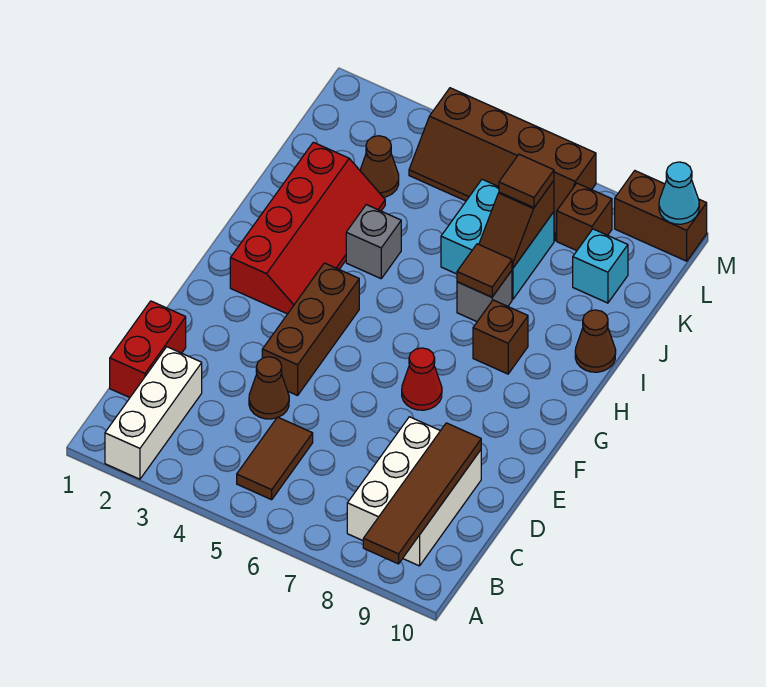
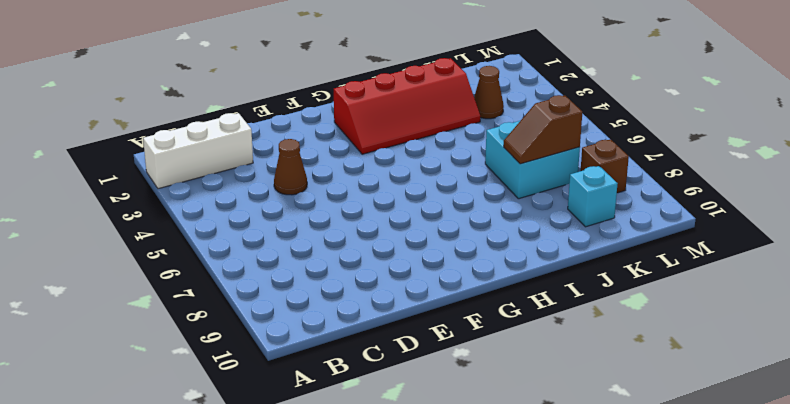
none -> brown tile B5:C5 level 1
none -> white brick B8:D9 level 1
none -> red brick C1:D1 level 1

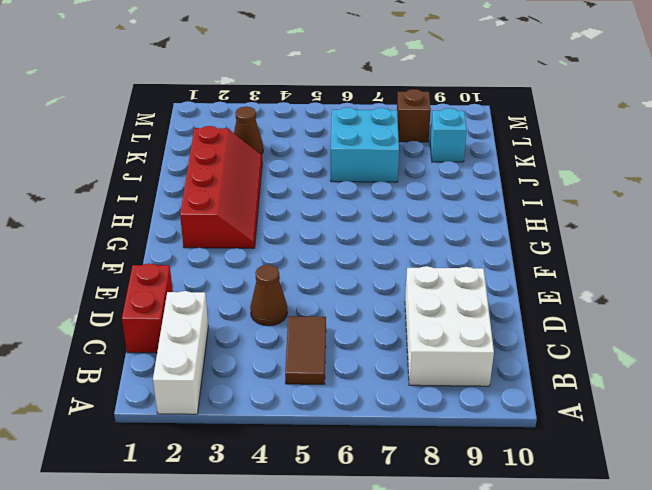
none -> brown brick E4:G4 level 1
none -> red cone F7 level 1
none -> brown brick H8 level 1

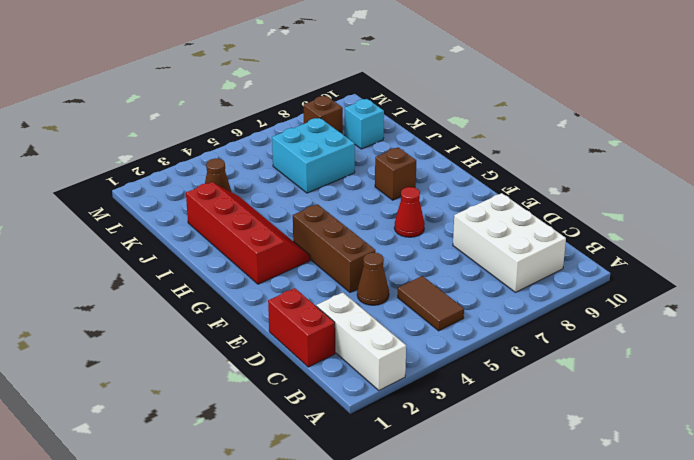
none -> grey brick I4 level 1
none -> grey brick I7 level 1
none -> brown cone I10 level 1

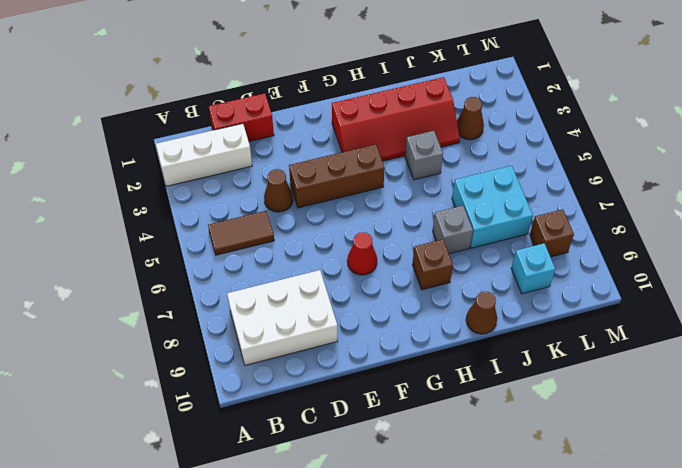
none -> brown slope L4:M7 level 1 top M
none -> brown brick M9:M10 level 1
none -> brown tile A9:D9 level 2

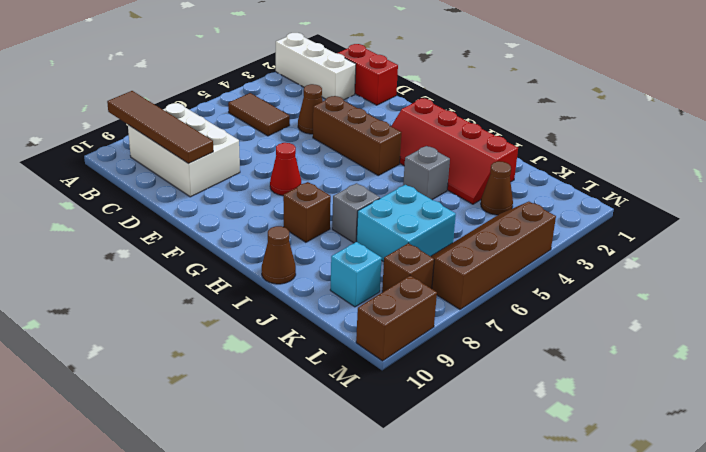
none -> brown tile I7 level 2
none -> brown slope J7:K7 level 2 top K
none -> cyan cone M10 level 2

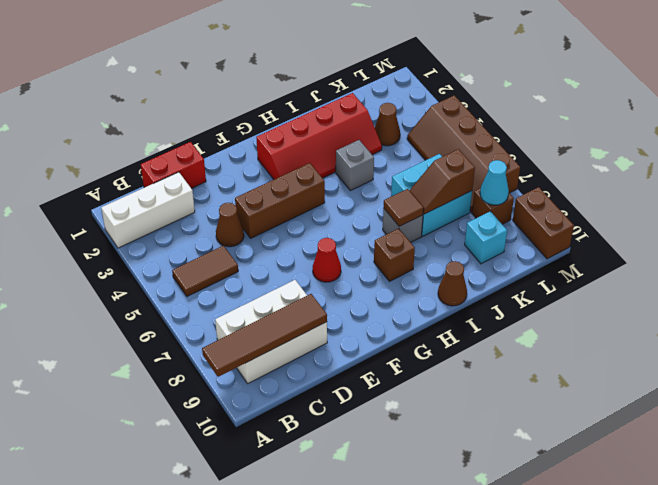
cyan cone L8 level 2 -> cyan cone M10 level 2
none -> brown tile K7 level 3

